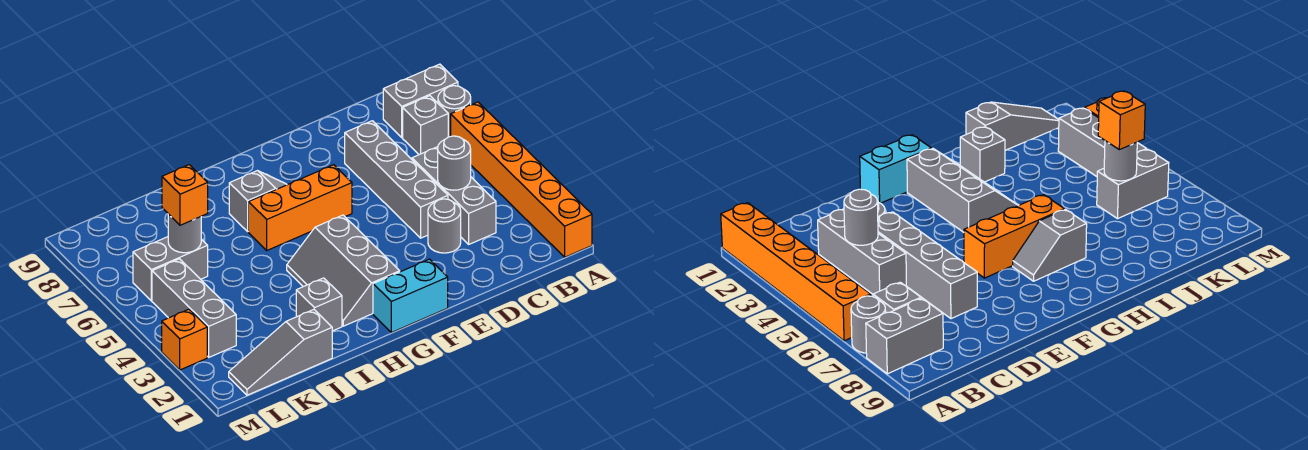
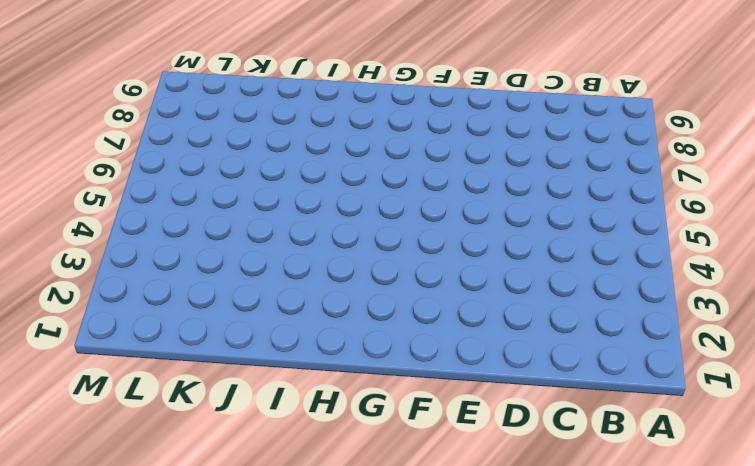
none -> orange brick A1:A6 level 1
none -> grey round brick A7 level 1
none -> grey brick A8:B8 level 1

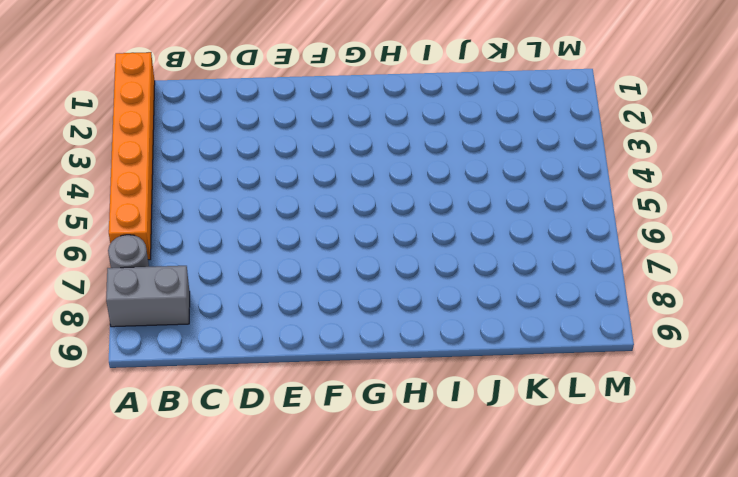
none -> grey brick B7 level 1
none -> grey brick C3:C5 level 1
none -> grey round brick D3 level 1

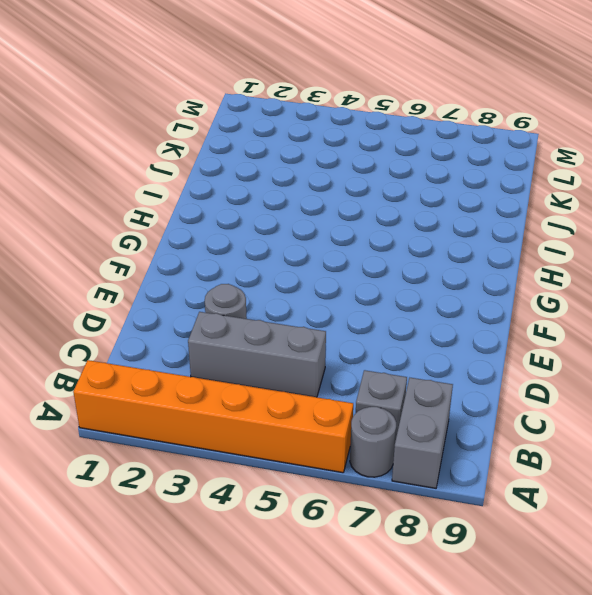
none -> grey brick D4:D7 level 1
none -> cyan brick F1:G1 level 1
none -> orange brick F6:H6 level 1

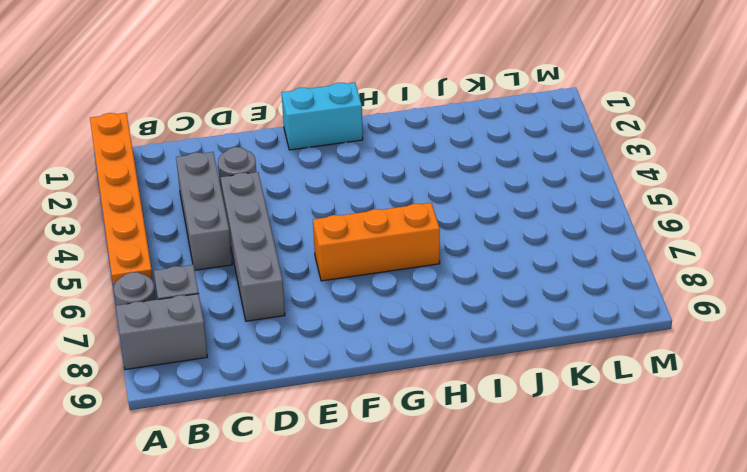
none -> grey slope G2:H4 level 1 top G
none -> grey slope G7:H7 level 1 top H
none -> grey brick I2 level 1

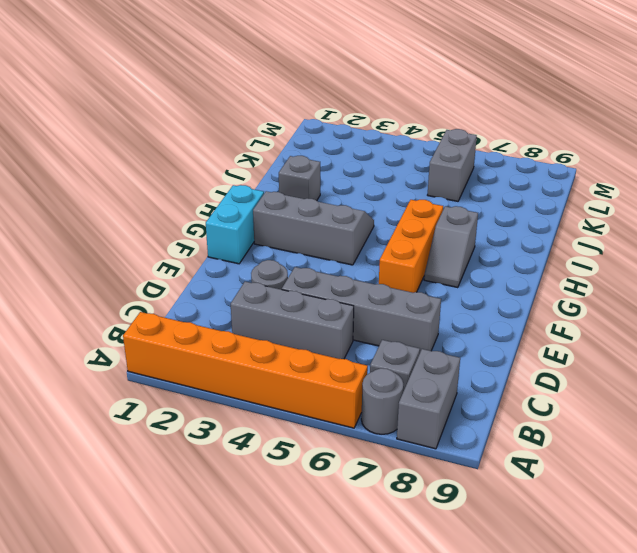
none -> grey slope J1:L1 level 1 top J
none -> grey brick L3:L5 level 1
none -> orange brick M3 level 1

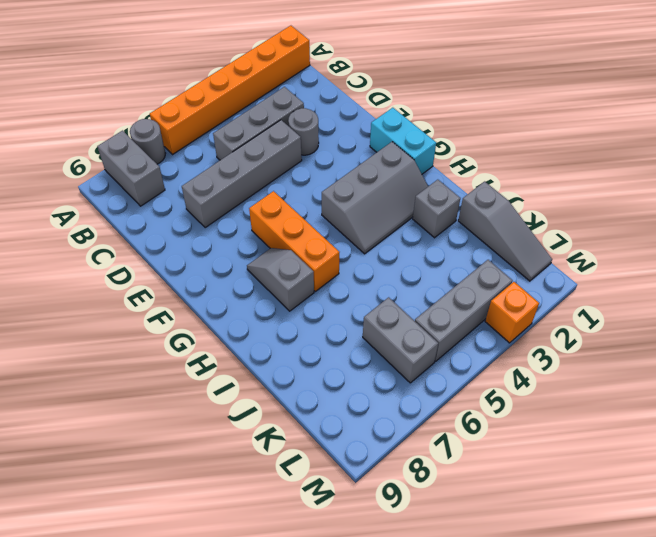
none -> grey brick B7 level 1
none -> grey round brick C4 level 2
none -> grey round brick K6 level 2

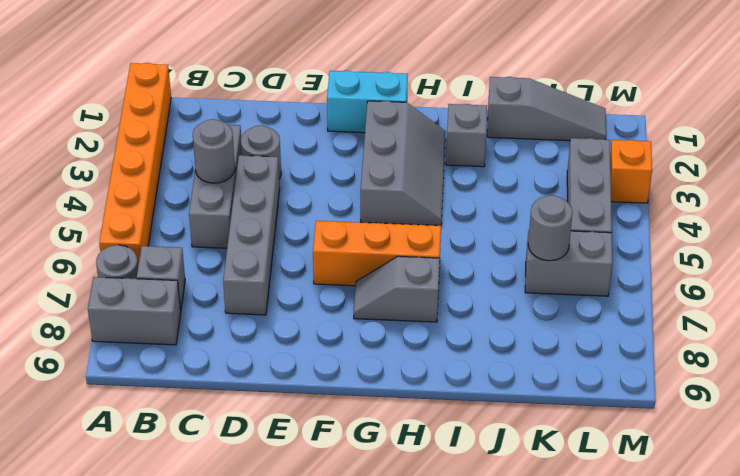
none -> orange brick K6 level 3

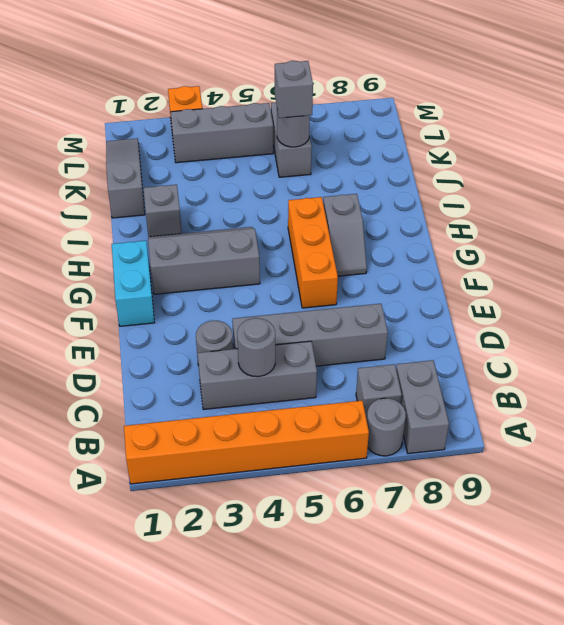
grey brick K6 level 3 -> orange brick K6 level 3

